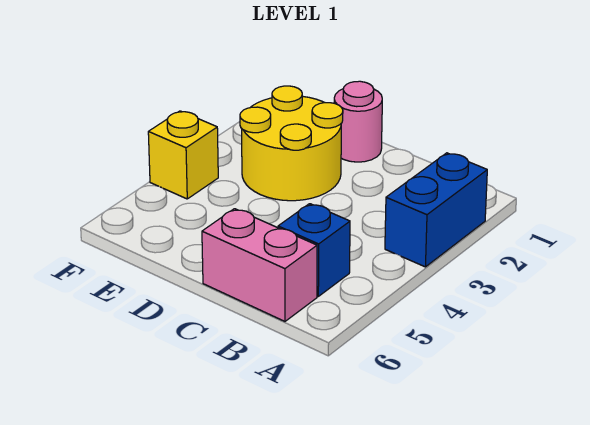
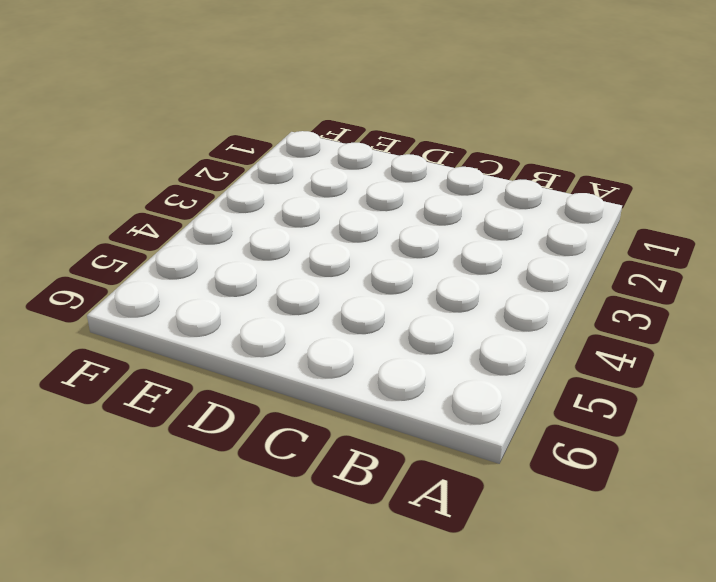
none -> blue brick A2:A3 level 1
none -> blue brick B5 level 1

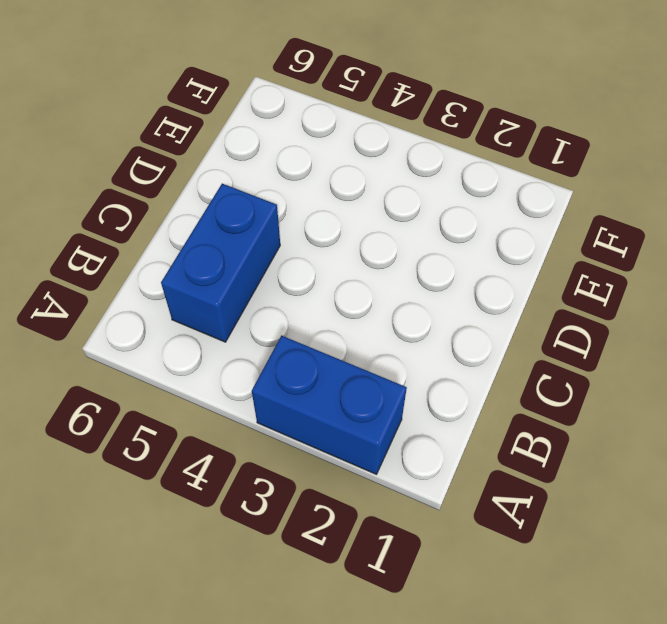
blue brick B5:C5 level 1 -> blue brick B5 level 1
none -> pink brick B6:C6 level 1
none -> pink round brick D1 level 1

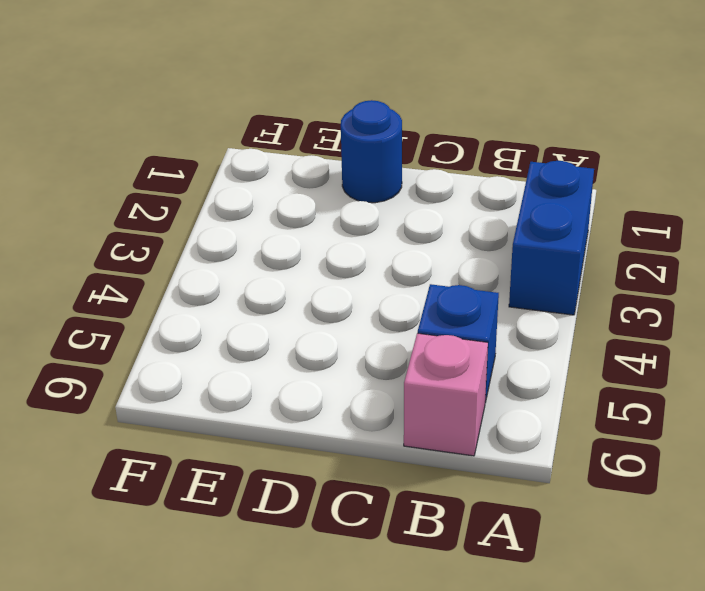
pink brick B6 level 1 -> pink brick B6:C6 level 1
blue round brick D1 level 1 -> pink round brick D1 level 1
none -> yellow round brick D2:E3 level 1
none -> yellow brick F4 level 1

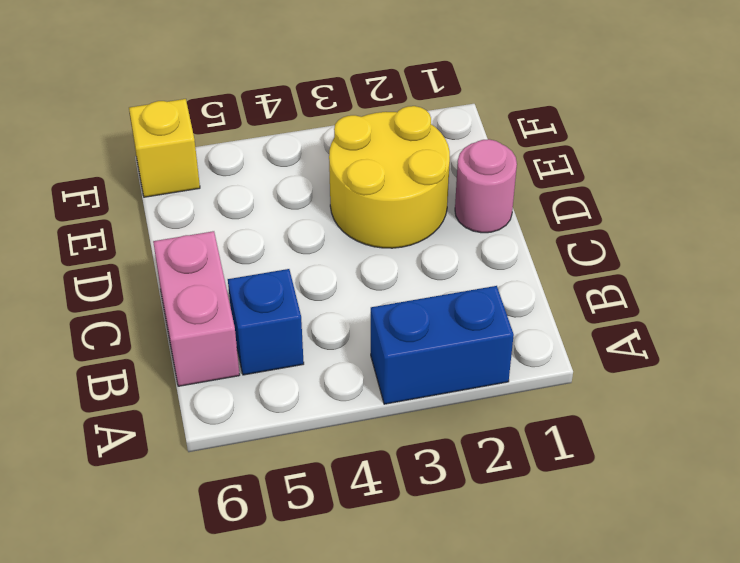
yellow brick F6 level 1 -> yellow brick F4 level 1

